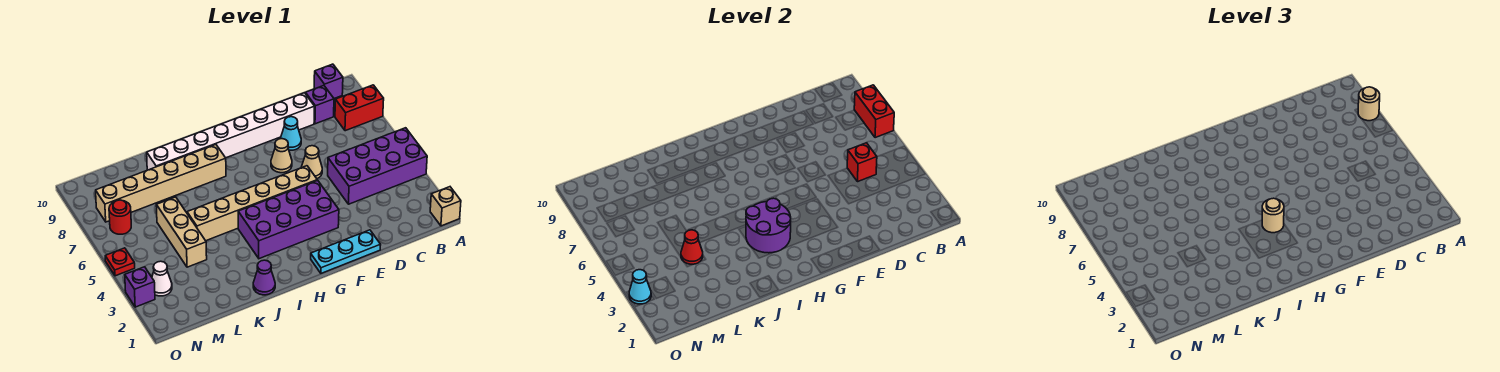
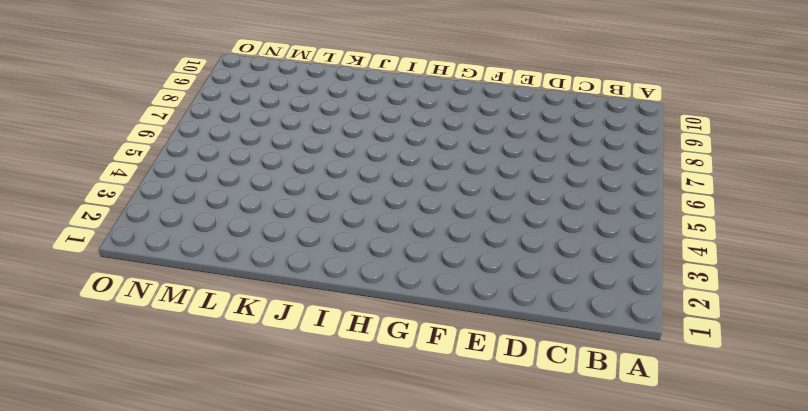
none -> tan brick A1 level 1
none -> purple brick A4:D5 level 1
none -> red brick A8:B8 level 1

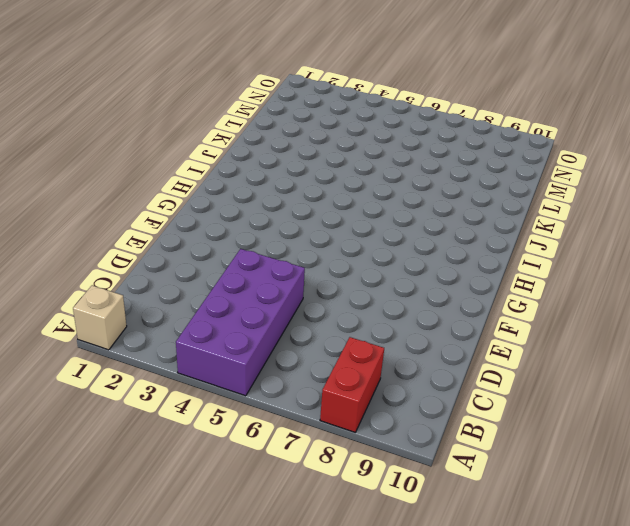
none -> purple brick B10 level 1
none -> purple brick C9 level 1
none -> white brick D9:K9 level 1

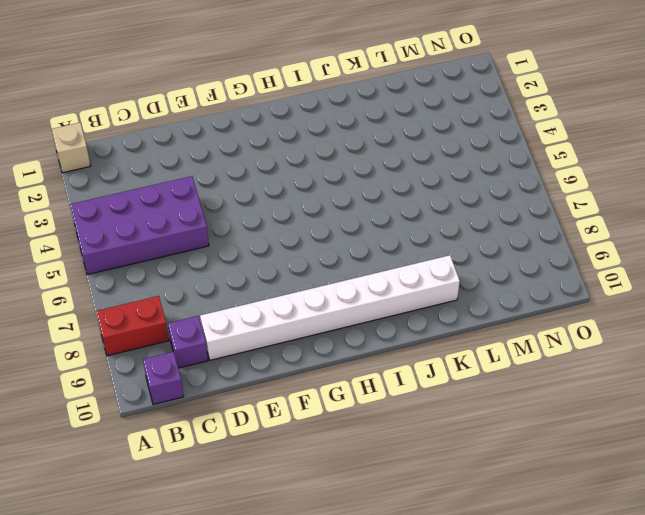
none -> cyan plate E1:G1 level 1
none -> tan cone E6 level 1
none -> cyan cone E8 level 1

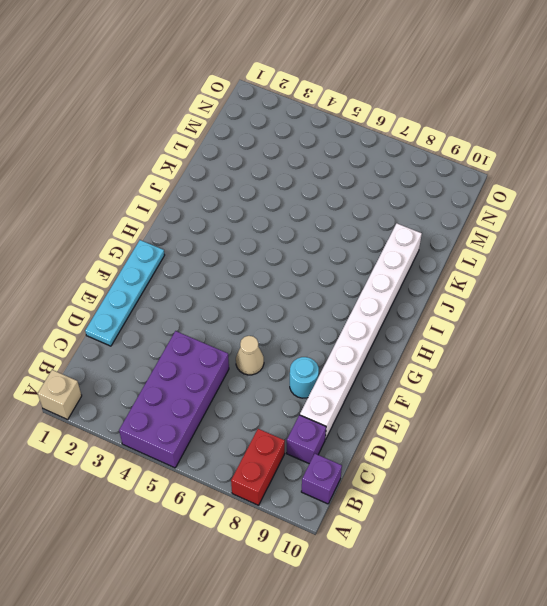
cyan plate D1:G1 level 1 -> cyan plate E1:G1 level 1
cyan round brick E8 level 1 -> cyan cone E8 level 1
none -> purple brick F3:I4 level 1
none -> tan brick F5:K5 level 1
none -> tan cone F7 level 1

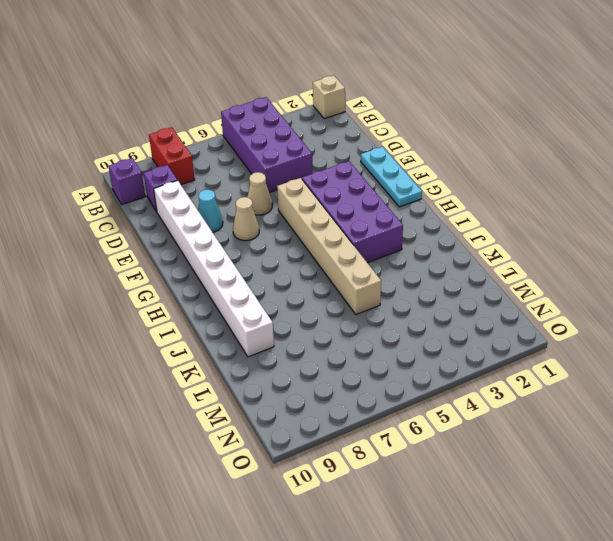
none -> tan brick I8:N8 level 1
none -> purple cone J1 level 1
none -> tan brick L4:L6 level 1

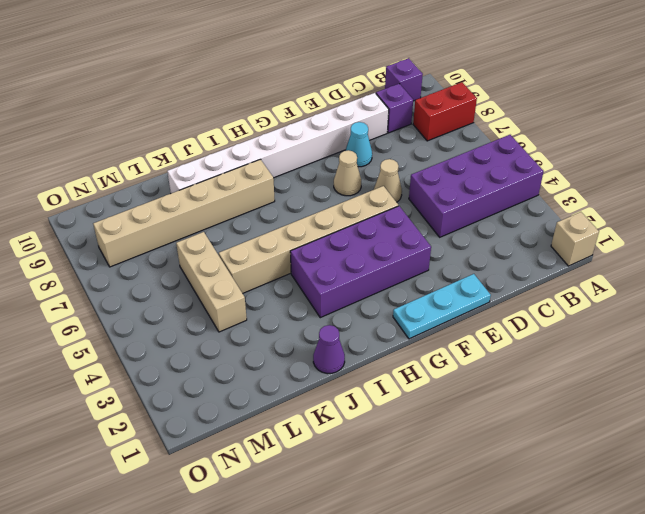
none -> white cone N3 level 1
none -> red round brick N7 level 1
none -> purple brick O3 level 1

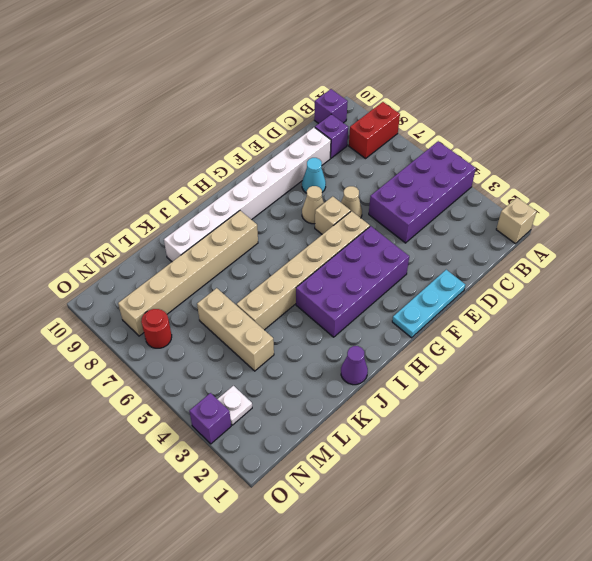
tan brick F6 level 1 -> none
white plate N3 level 1 -> white cone N3 level 1
none -> red plate O5 level 1
none -> red brick A7:A8 level 2
none -> red brick C5 level 2

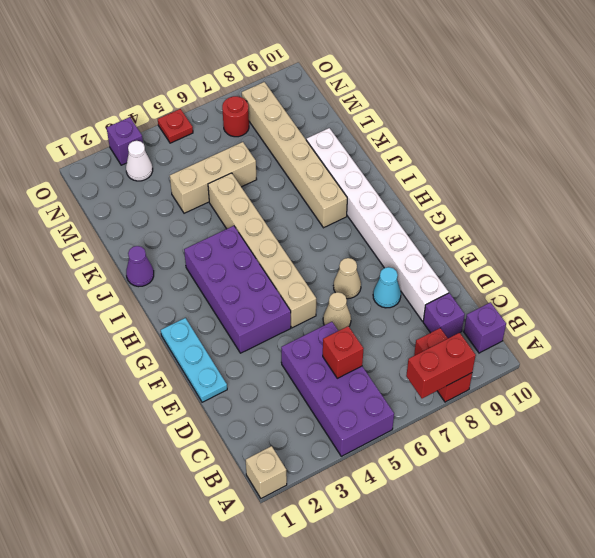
none -> purple round brick H3:I4 level 2
none -> red cone L4 level 2
none -> cyan cone O3 level 2

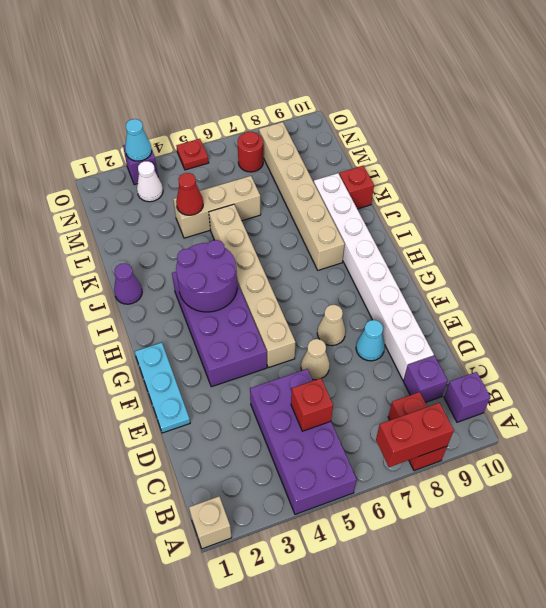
red brick K10 level 1 -> none
none -> tan round brick A8 level 3
none -> tan round brick H4 level 3

